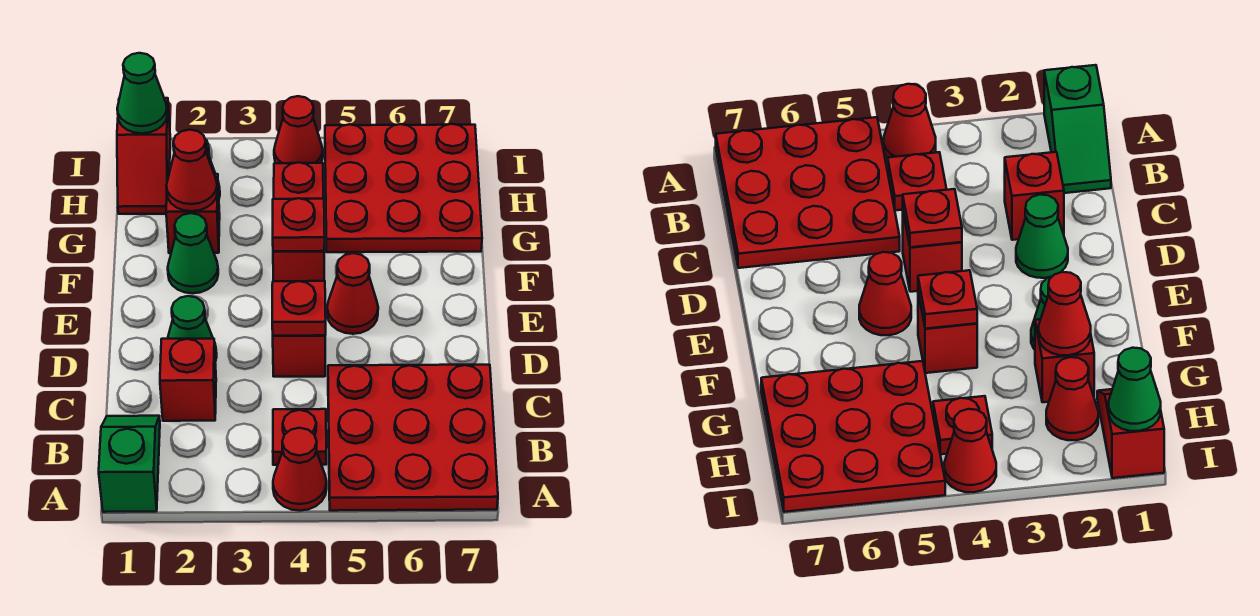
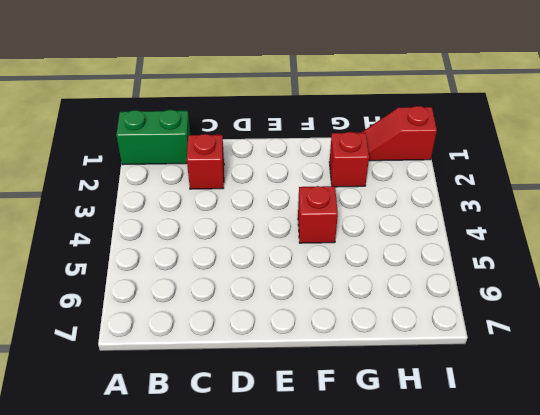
green brick A1:B1 level 1 -> green slope A1:B1 level 1 top A
none -> red cone A4 level 1
none -> red plate A5:C7 level 1
none -> red plate B4 level 1

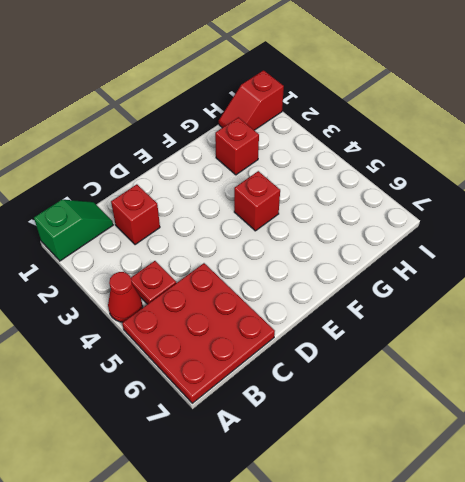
none -> green cone D2 level 1
none -> red brick D4 level 1
none -> red cone E5 level 1

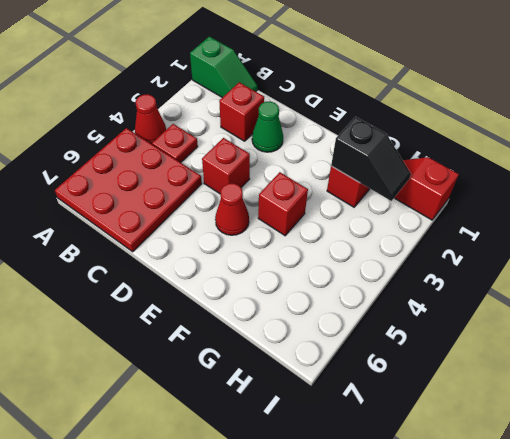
black slope G2:H2 level 2 top G -> red cone G2 level 2
none -> green cone F2 level 1
none -> red plate G5:I7 level 1
none -> red cone H2 level 1

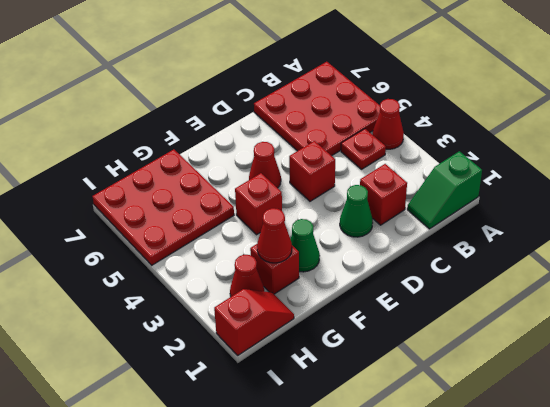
none -> red plate H4 level 1
none -> red cone I4 level 1
none -> red plate D4 level 2

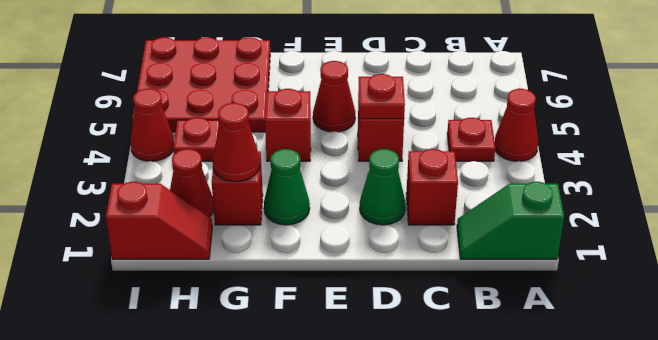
none -> red plate A5:C7 level 1
none -> red plate F4 level 2
none -> green cone I1 level 2

